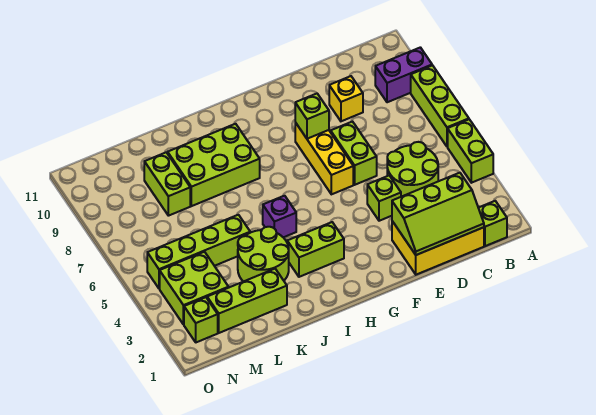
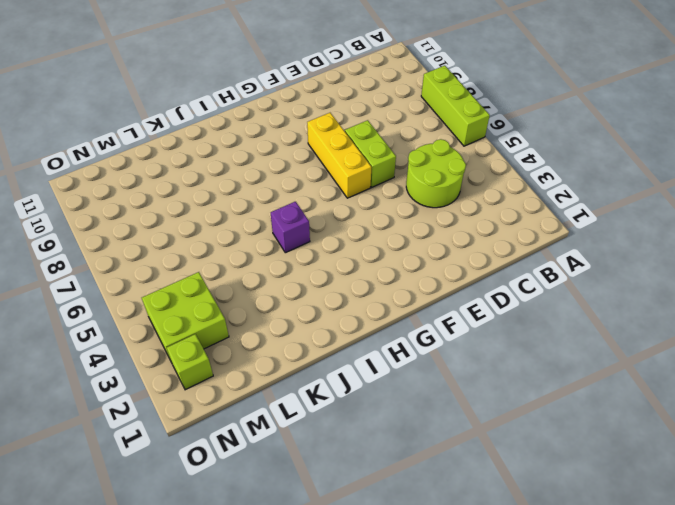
none -> lime brick A4:A5 level 1
none -> purple brick A9:B9 level 1
none -> lime brick B1 level 1

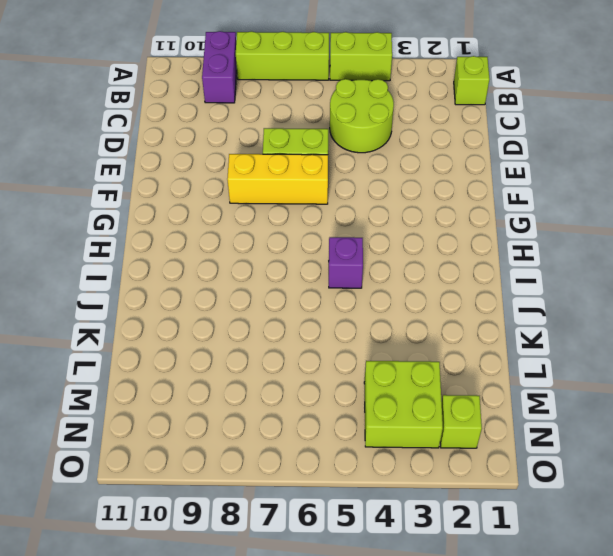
none -> yellow brick C1:E2 level 1
none -> yellow brick D9 level 1
none -> lime brick E4 level 1

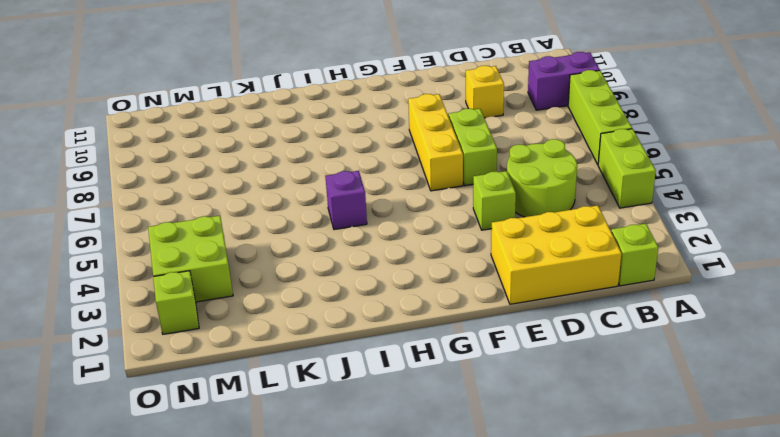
none -> lime brick H3:I3 level 1
none -> lime brick I8:K9 level 1
none -> lime round brick J3:K4 level 1

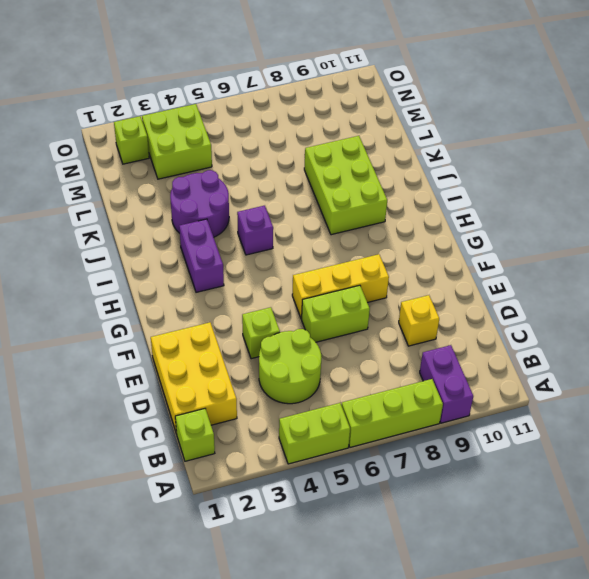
purple brick H3:I3 level 1 -> lime brick H3:I3 level 1
purple round brick J3:K4 level 1 -> lime round brick J3:K4 level 1
none -> lime brick K2:M2 level 1
none -> lime brick K5:N5 level 1
none -> lime brick L8:L9 level 1

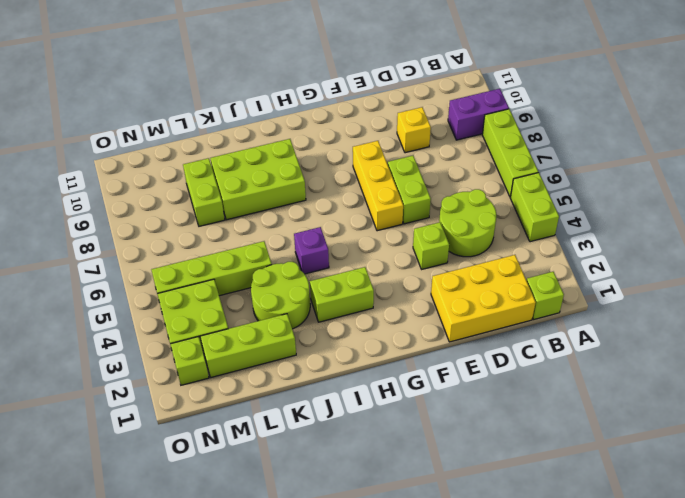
none -> lime slope C1:E2 level 2 top 2
none -> lime brick F8 level 2

